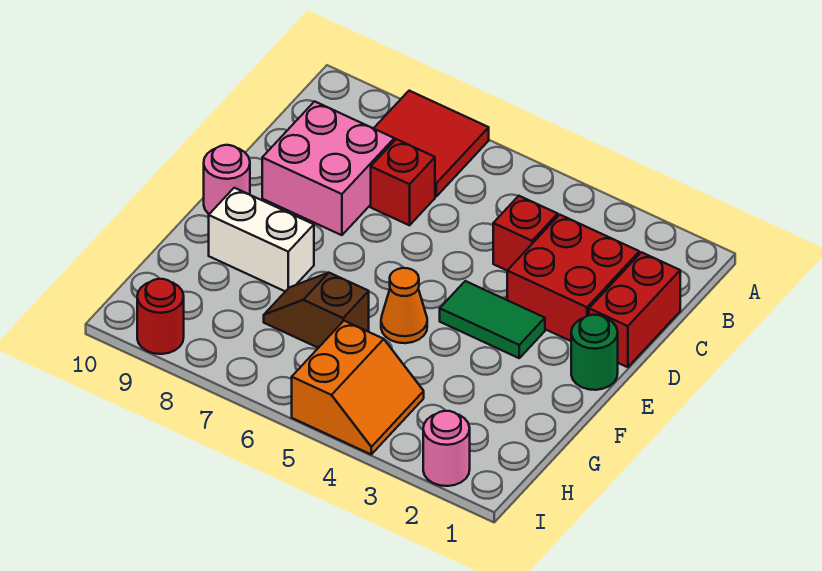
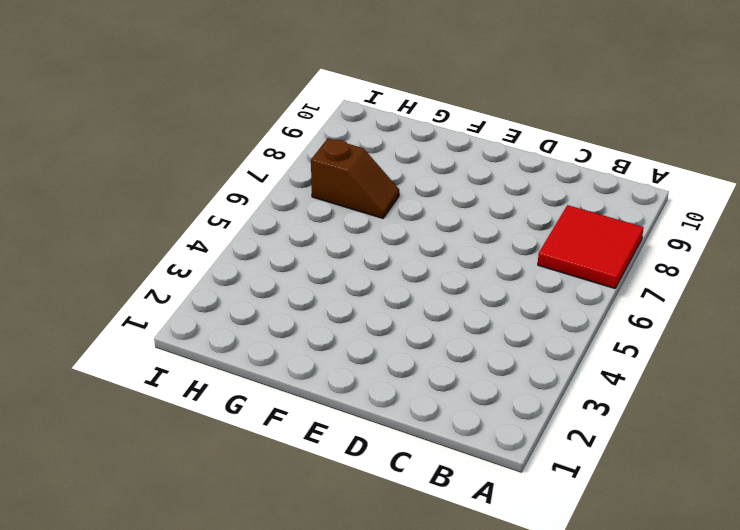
brown slope G7:H7 level 1 top H -> brown slope G6:G7 level 1 top 6
none -> red brick C1:D1 level 1
none -> red brick C2:D3 level 1
none -> red brick C4 level 1

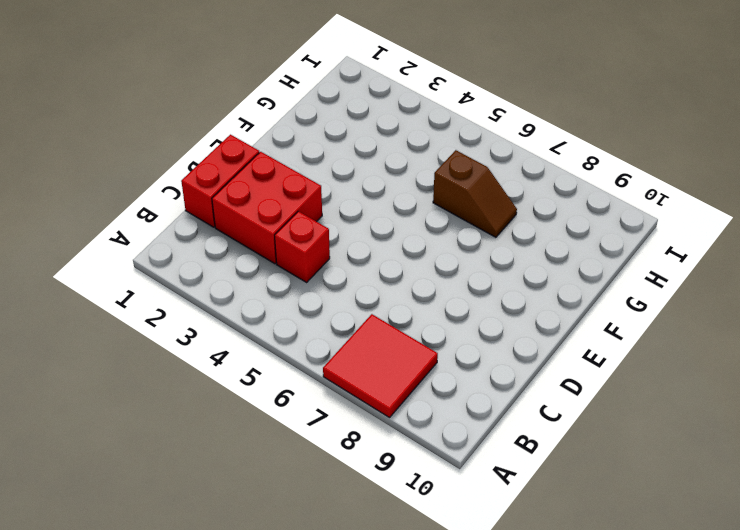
none -> red brick C7 level 1
none -> pink brick C8:D9 level 1
none -> green round brick E1 level 1

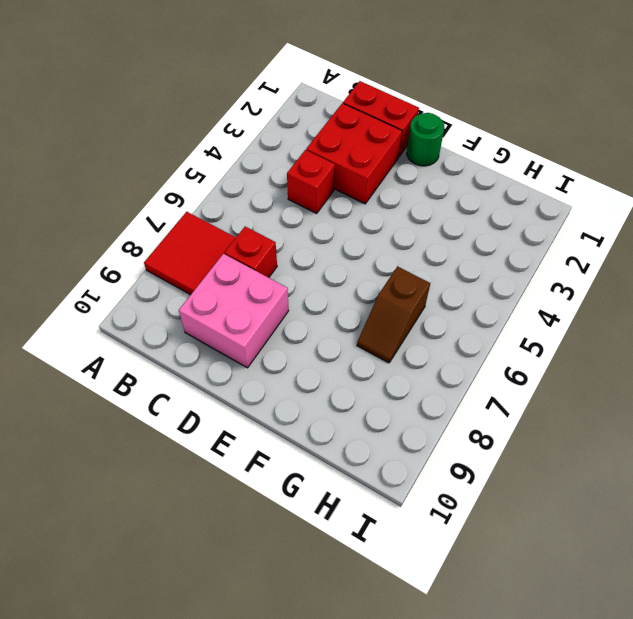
none -> green tile E3:E4 level 1
none -> pink round brick E10 level 1
none -> orange cone F5 level 1

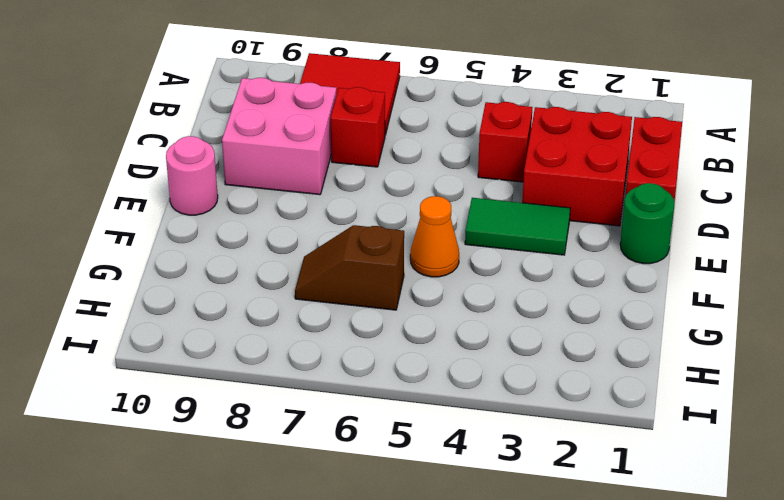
none -> white brick F8:F9 level 1
none -> orange slope H4:I5 level 1 top 5
none -> pink round brick I2 level 1

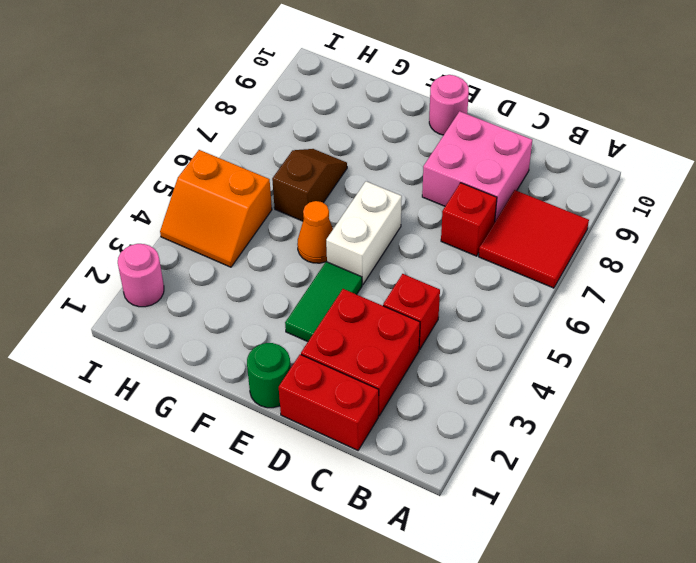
white brick E5:E6 level 1 -> white brick F8:F9 level 1
none -> red round brick I9 level 1

